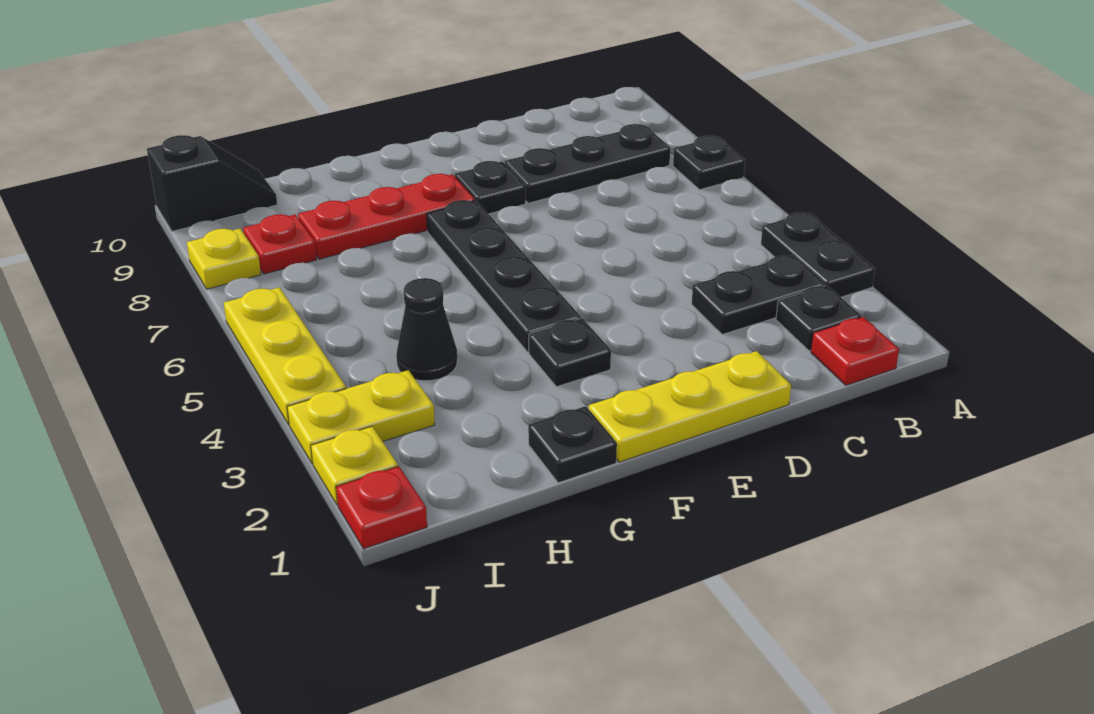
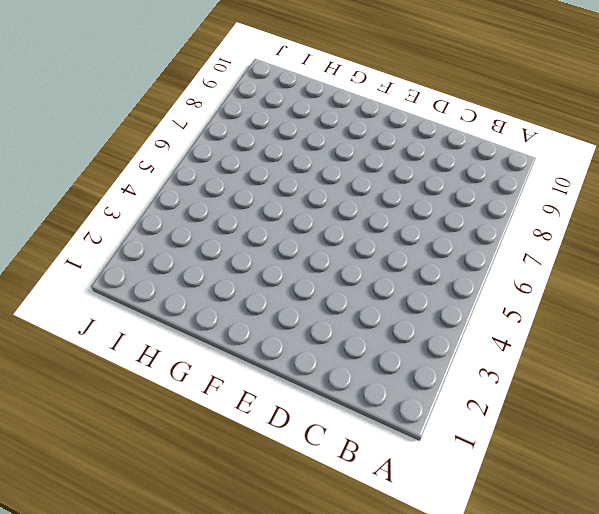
none -> black plate A3:A4 level 1
none -> black plate A7 level 1
none -> red plate B1 level 1

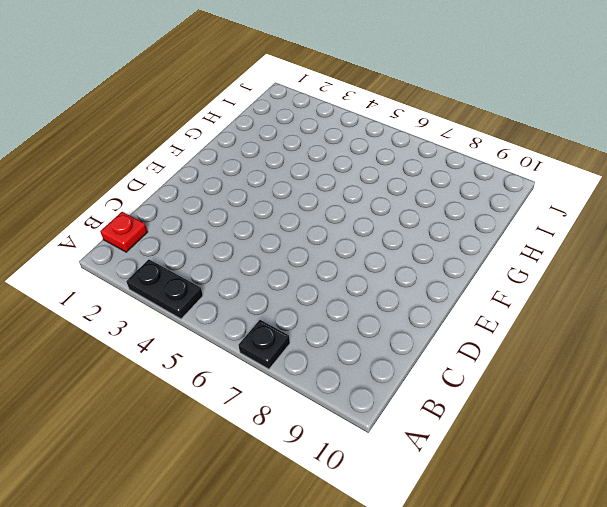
none -> black plate B2 level 1
none -> black plate B3:C3 level 1
none -> black plate B8:D8 level 1

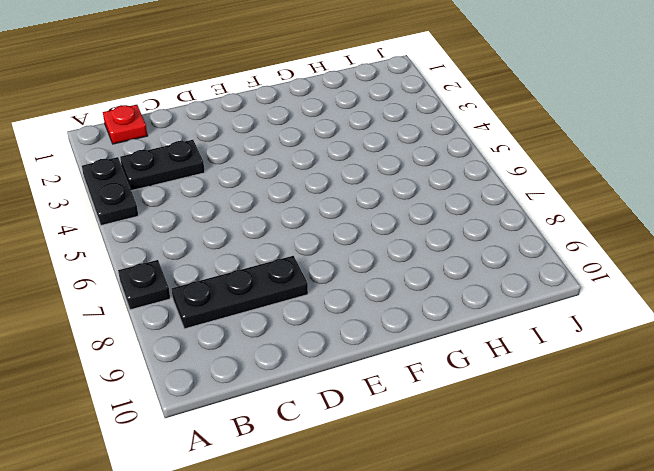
none -> black plate B2 level 1
none -> yellow plate D1:F1 level 1
none -> black plate E8 level 1

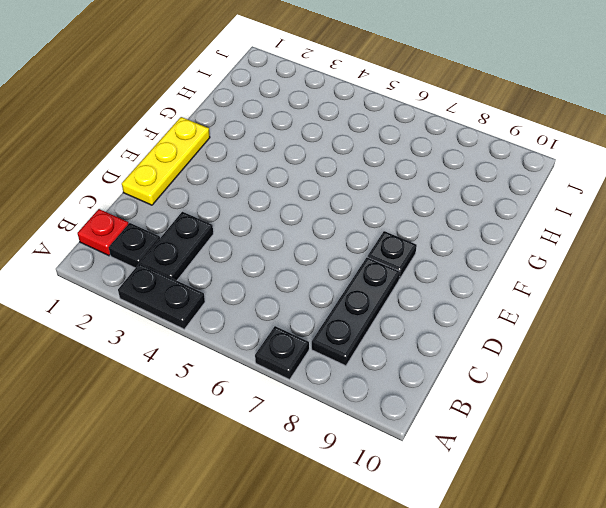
none -> black plate F3 level 1
none -> black plate F4:F7 level 1
none -> red plate F8:H8 level 1

